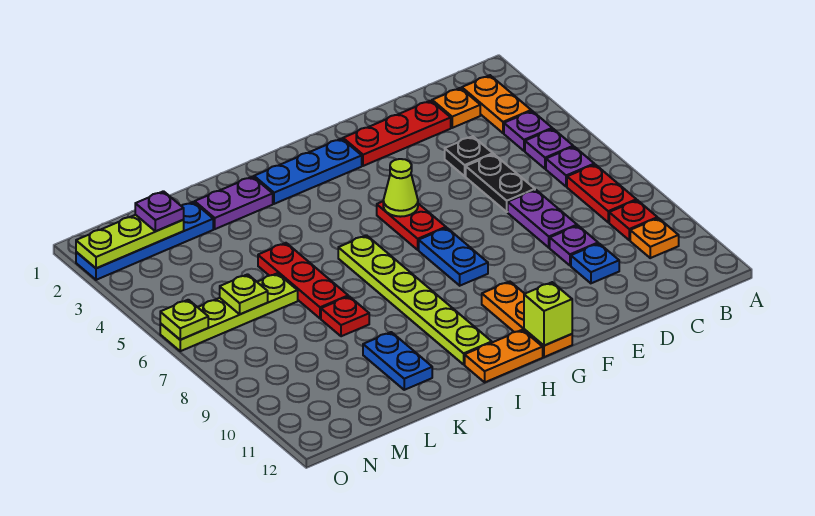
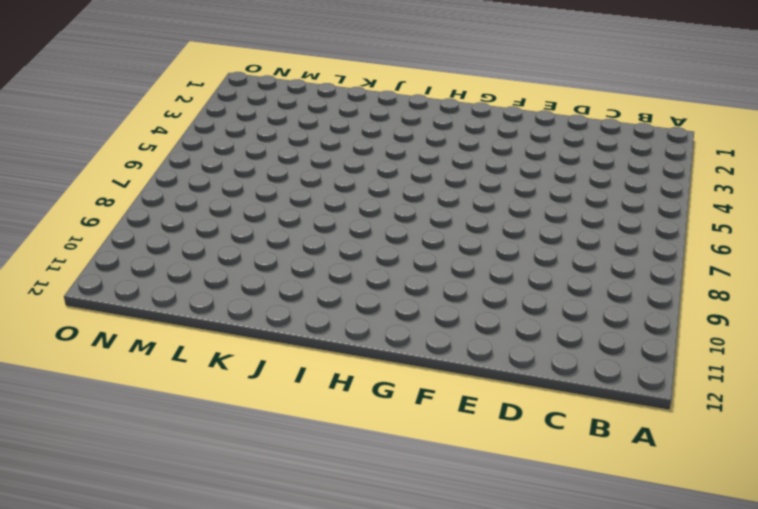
none -> orange plate B2:B3 level 1
none -> purple plate B4 level 1
none -> purple plate B5 level 1
none -> purple plate B6 level 1

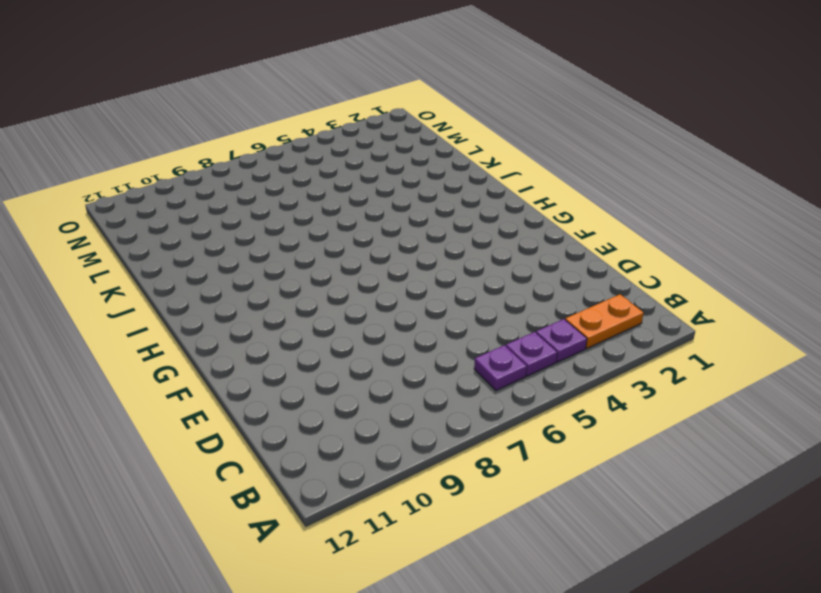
none -> red plate B7:B8 level 1
none -> red plate B9 level 1
none -> orange plate B10 level 1
none -> orange plate C2 level 1

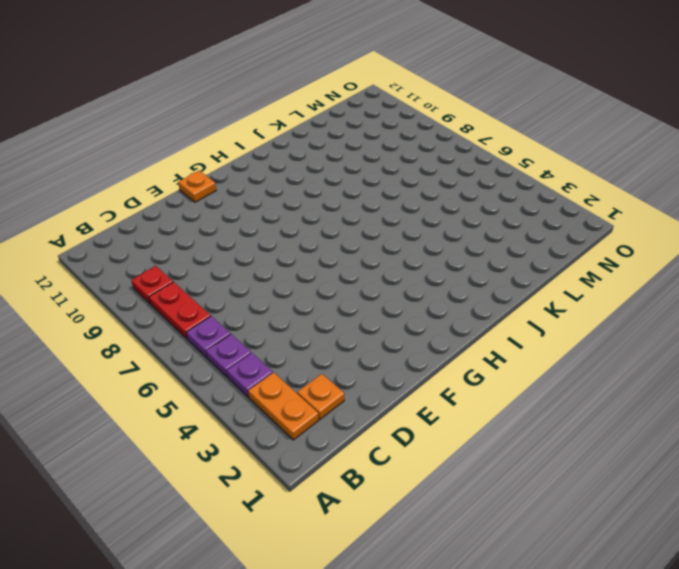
orange plate F12 level 1 -> orange plate B10 level 1
none -> red plate D2:F2 level 1
none -> black plate D4 level 1
none -> black plate D5:D6 level 1
none -> purple plate D7:D8 level 1

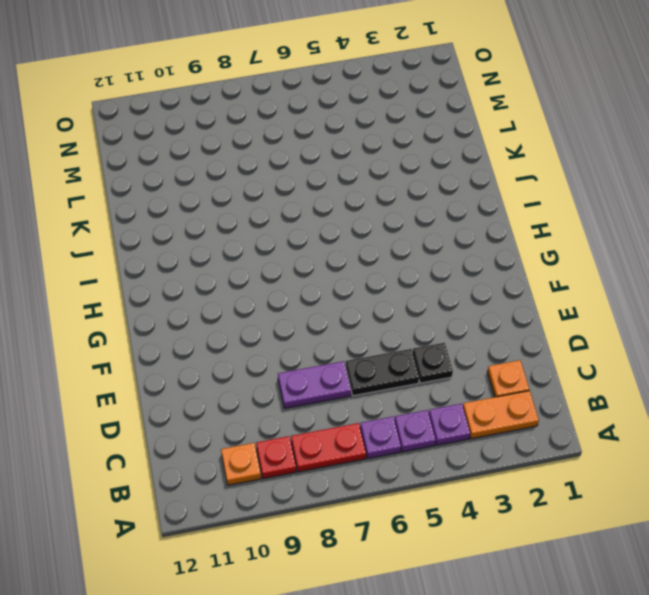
none -> red plate D2:F2 level 1
none -> purple plate D9 level 1
none -> blue plate D10 level 1
none -> blue plate G2:I2 level 1

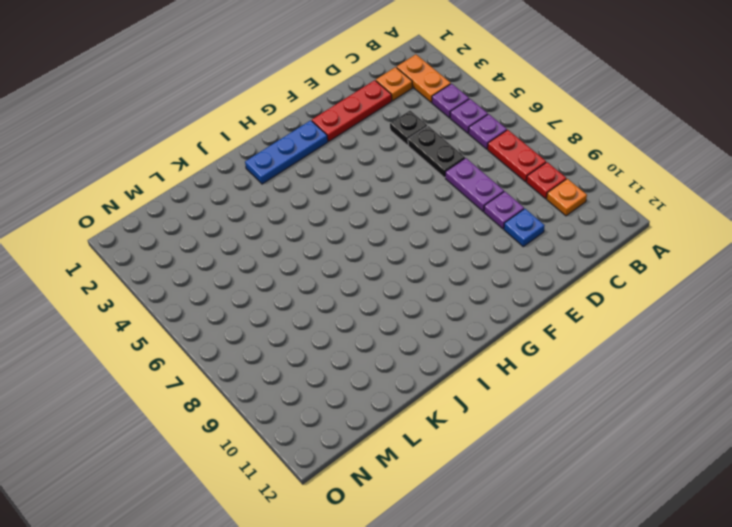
none -> red plate G5:G6 level 1
none -> blue plate G7:G8 level 1
none -> orange plate G10:G12 level 1
none -> orange plate H12:I12 level 1

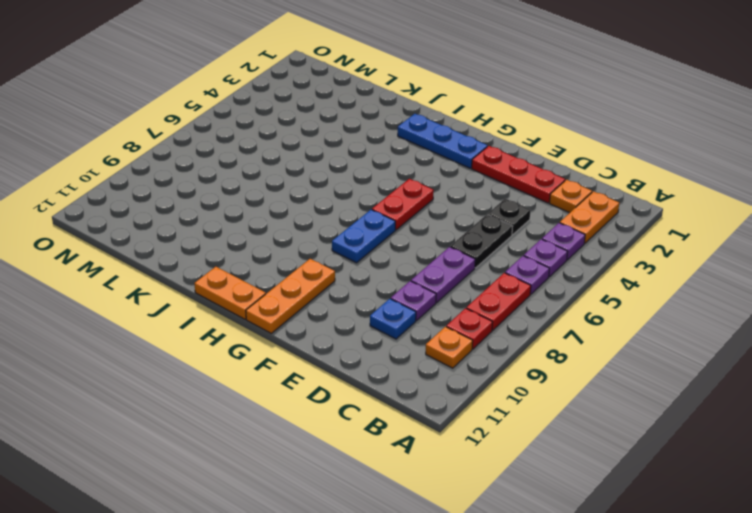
none -> lime plate I6:I11 level 1
none -> purple plate J2:K2 level 1
none -> red plate K5:K7 level 1
none -> red plate K8 level 1

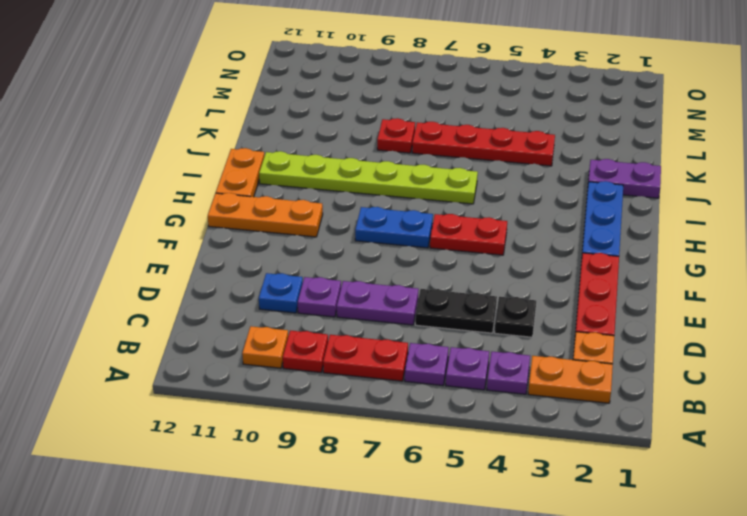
purple plate J1:J2 level 1 -> purple plate J2:K2 level 1
red plate K4:K7 level 1 -> red plate K5:K7 level 1
none -> blue plate K10:K11 level 1
none -> blue plate L2:O2 level 1
none -> lime plate L6:O6 level 1
none -> lime cone G5 level 2

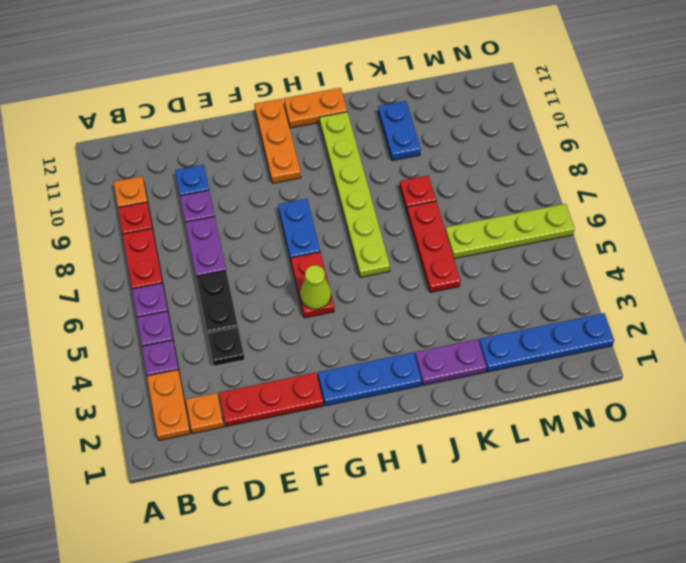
none -> lime brick G12 level 2
none -> lime plate M2:O2 level 2
none -> lime plate M6 level 2
none -> lime plate O6 level 2

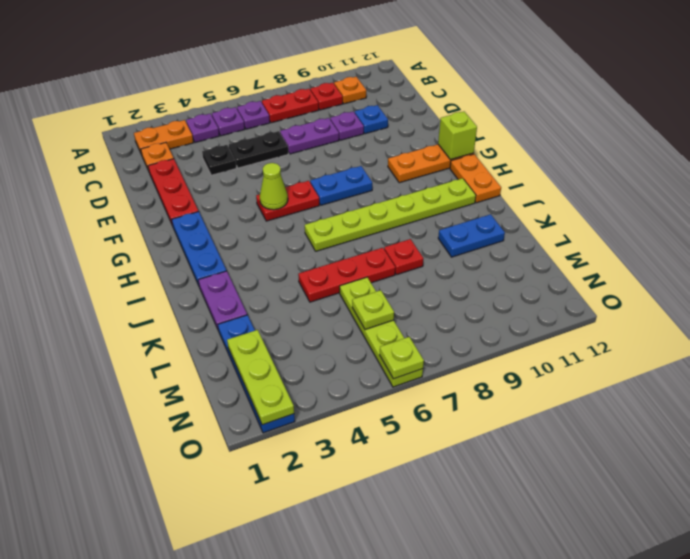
none -> purple plate M2 level 3

